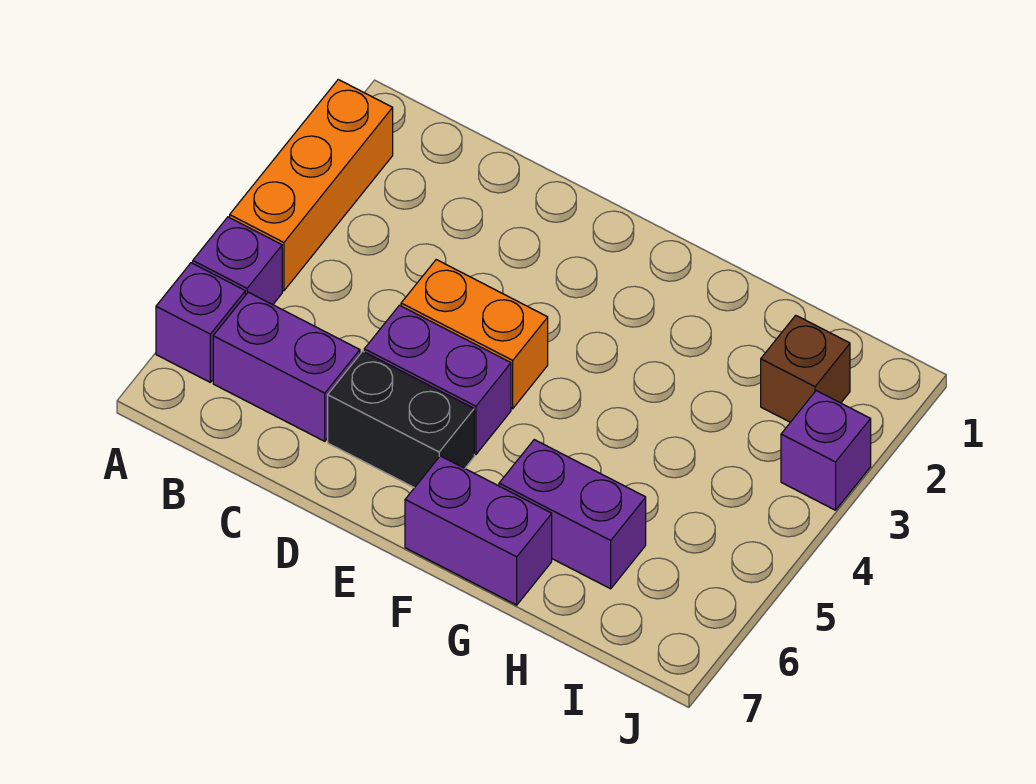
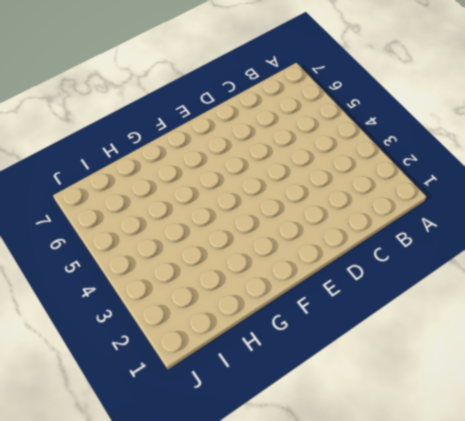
none -> orange brick A2:A4 level 1
none -> purple brick A5 level 1

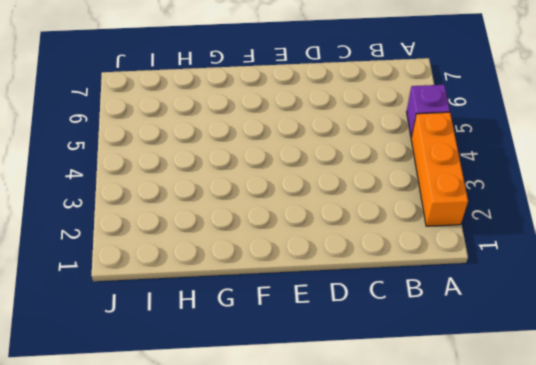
none -> purple brick A6 level 1
none -> purple brick B6:C6 level 1

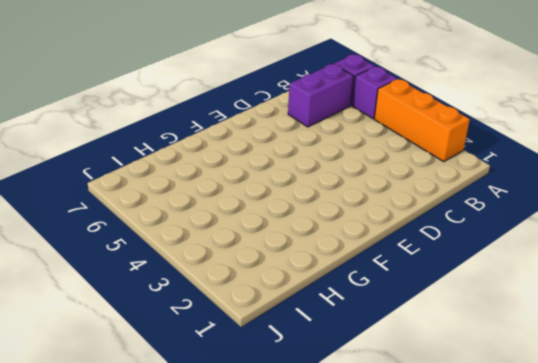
none -> orange brick D4:E4 level 1
none -> purple brick D5:E5 level 1

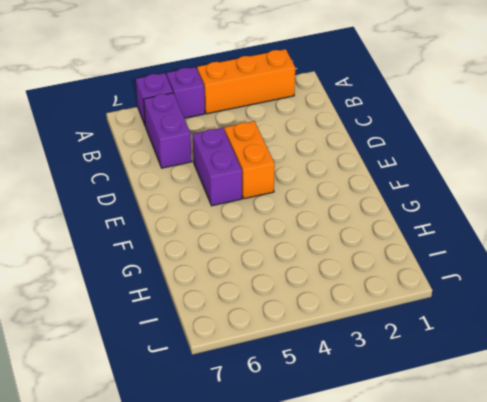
none -> black brick D6:E6 level 1
none -> purple brick F7:G7 level 1

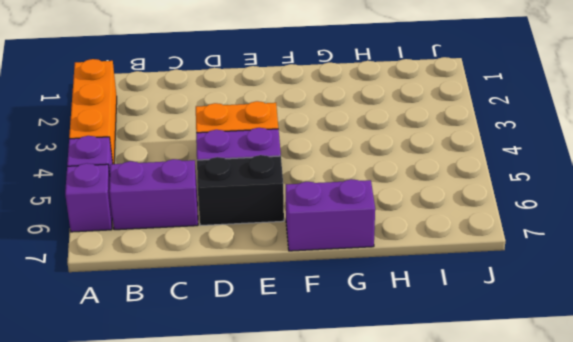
none -> purple brick G6:H6 level 1
none -> brown brick I2 level 1

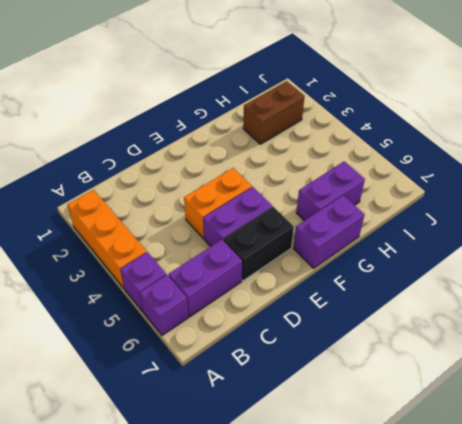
brown brick H2:I2 level 1 -> brown brick I2 level 1
none -> purple brick J3 level 1

